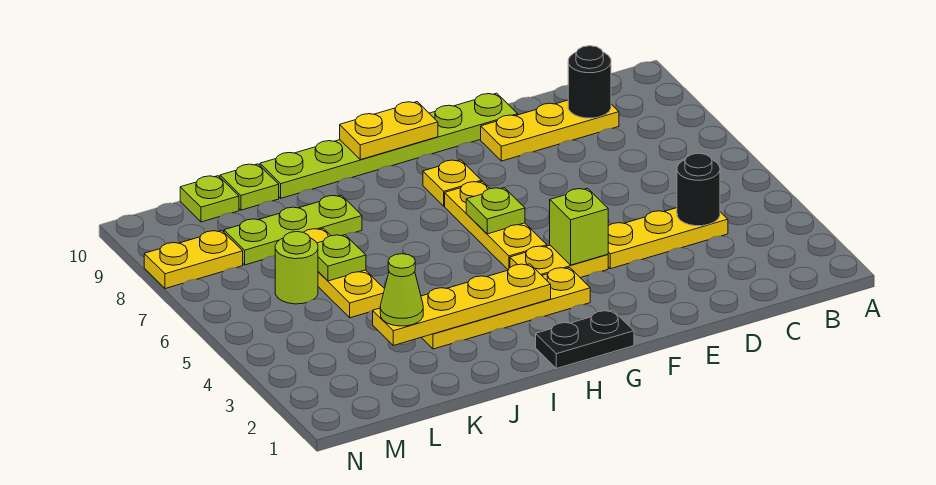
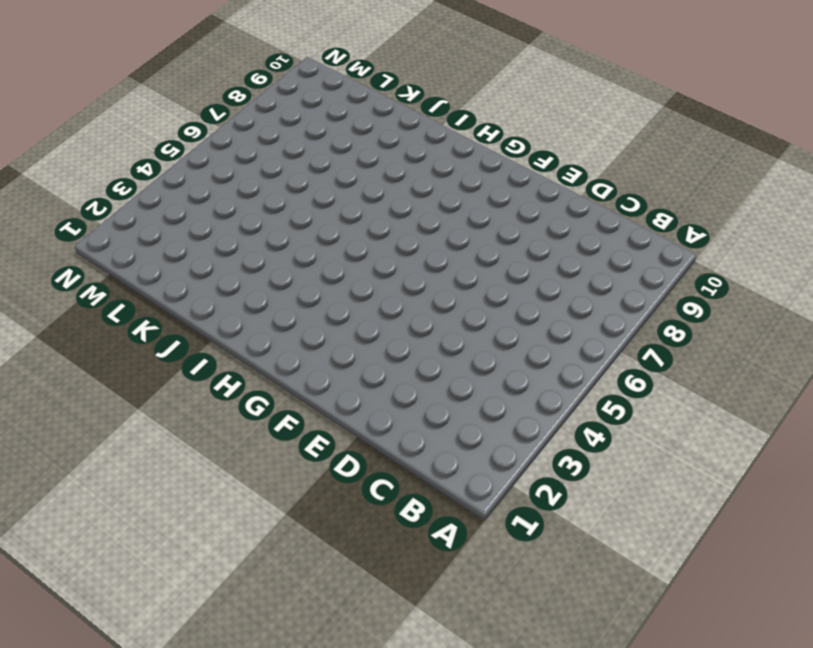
none -> yellow plate C4:E4 level 1
none -> yellow plate C9:E9 level 1
none -> lime plate E10:J10 level 1

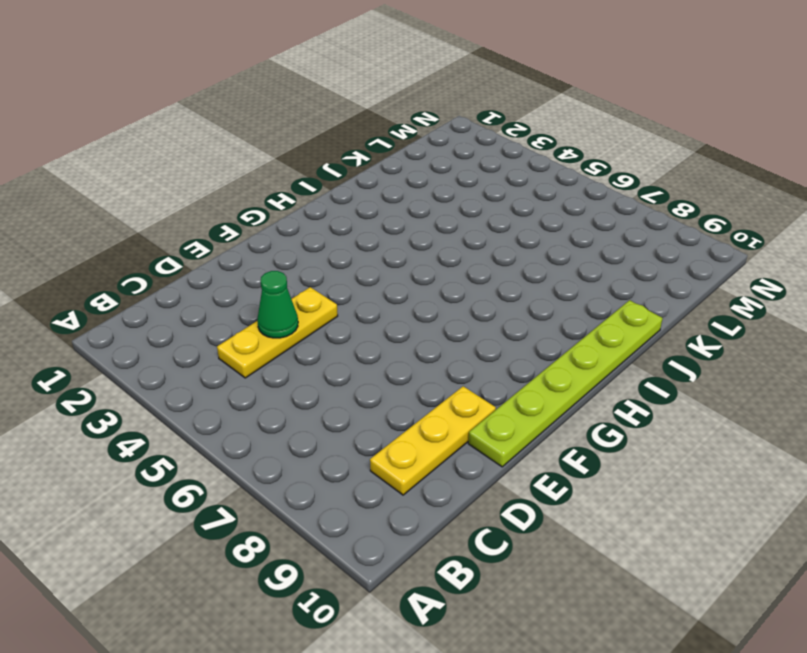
green cone D4 level 2 -> none
none -> yellow plate F4:G4 level 1
none -> black plate G1:H1 level 1
none -> yellow plate G3:J3 level 1

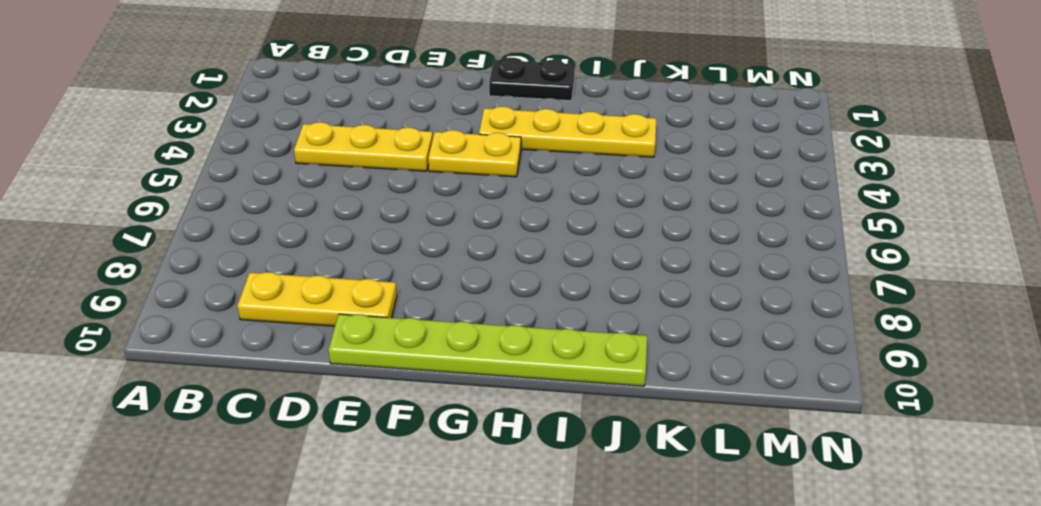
none -> yellow plate G5:G7 level 1
none -> yellow plate G8 level 1
none -> lime plate J8:L8 level 1

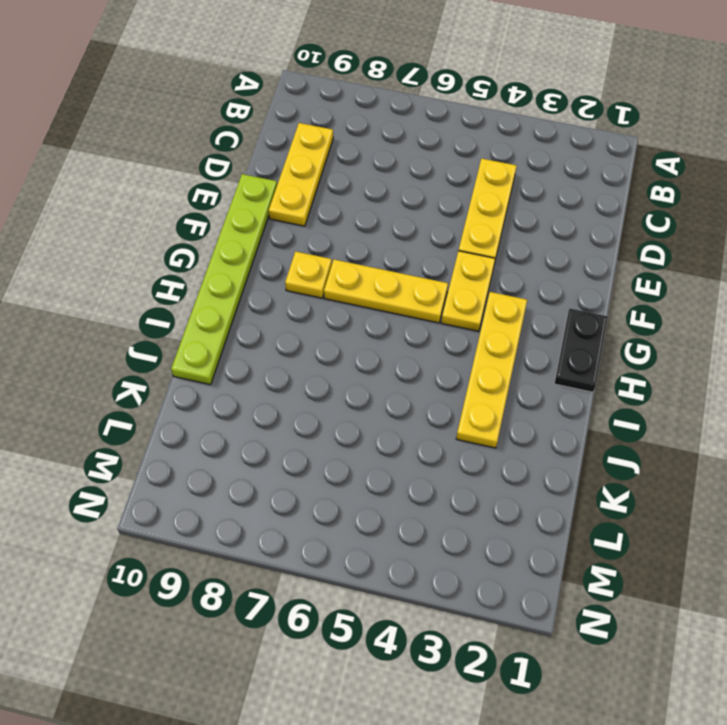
none -> lime plate J8:L8 level 1
none -> yellow plate K5:K7 level 1
none -> lime plate K10 level 1

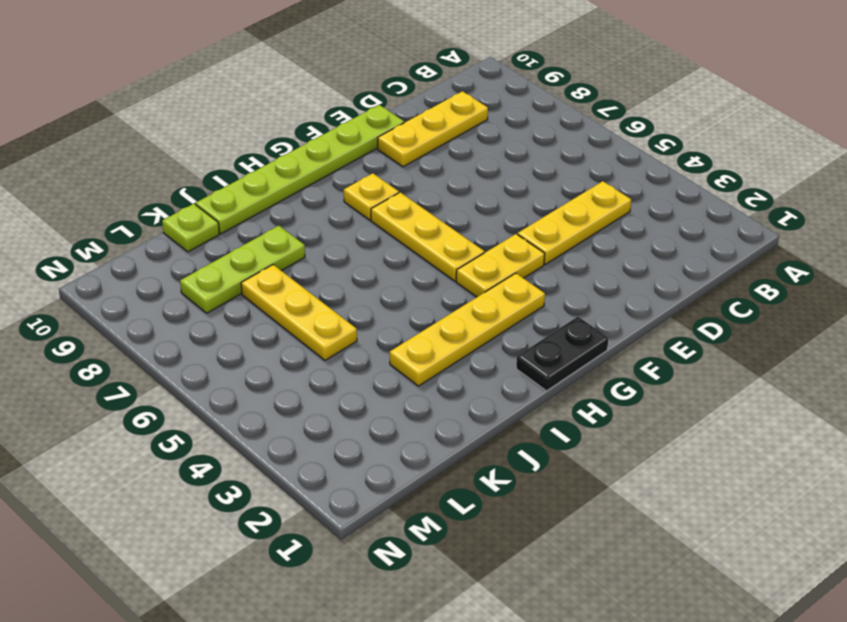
none -> lime round brick L6 level 1
none -> lime plate L10 level 1
none -> yellow plate M8:N8 level 1

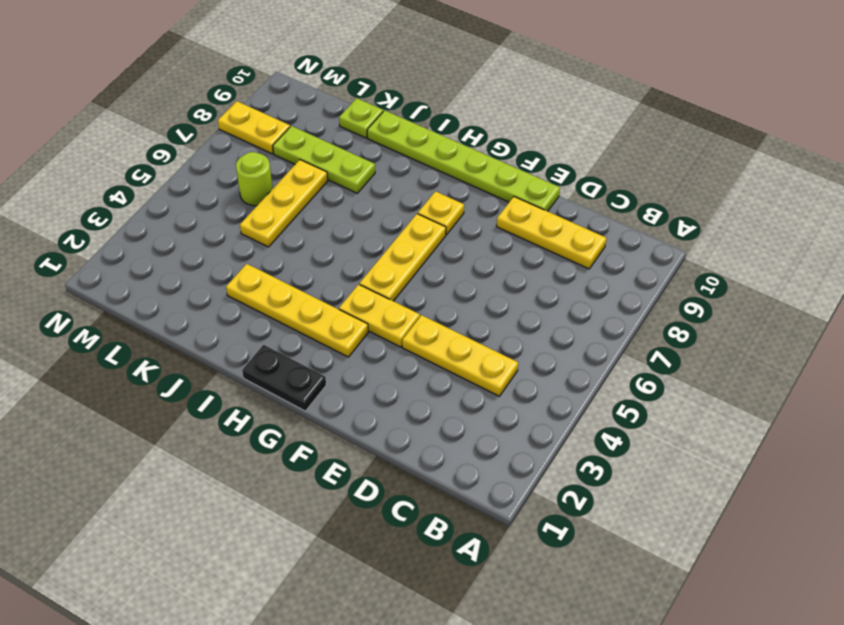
none -> lime plate L10 level 1
none -> black round brick C4 level 2
none -> black round brick C9 level 2

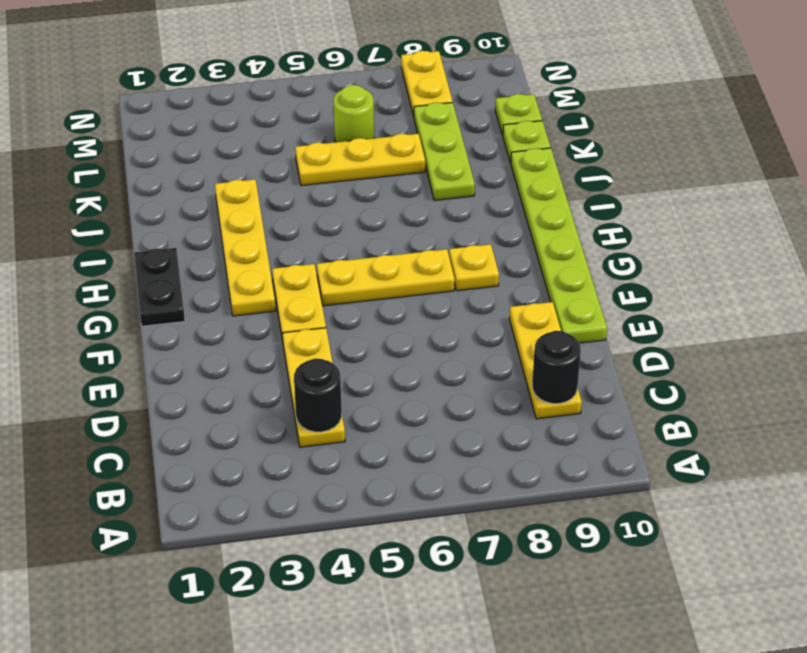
none -> lime brick F4 level 2
none -> lime plate G6 level 2
none -> yellow plate G10:H10 level 2

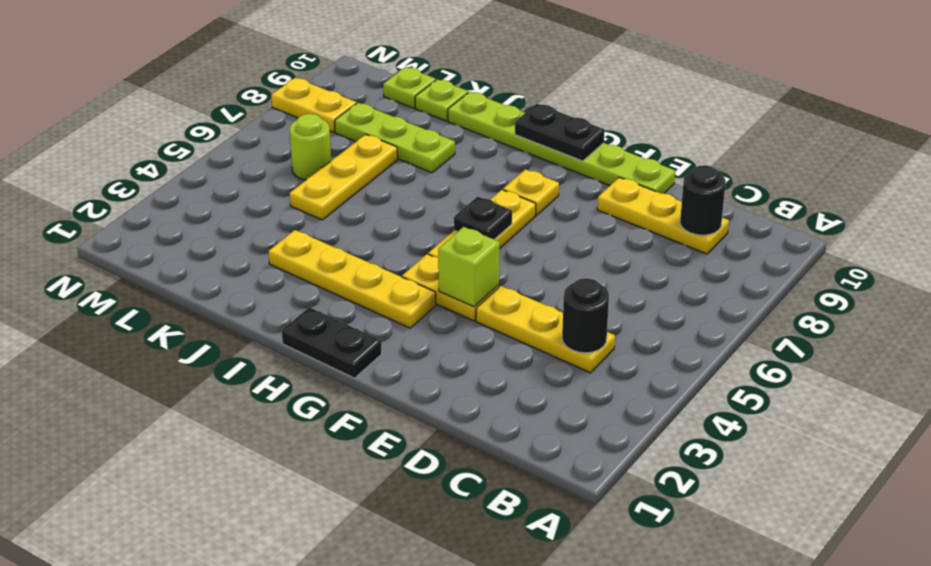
black plate G6 level 2 -> lime plate G6 level 2
black plate G10:H10 level 2 -> yellow plate G10:H10 level 2
none -> yellow plate H3:K3 level 2
none -> lime plate K6 level 2
none -> lime cone K3 level 3

